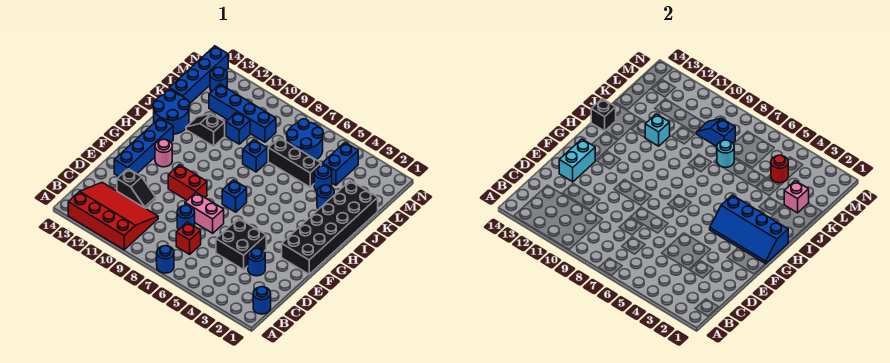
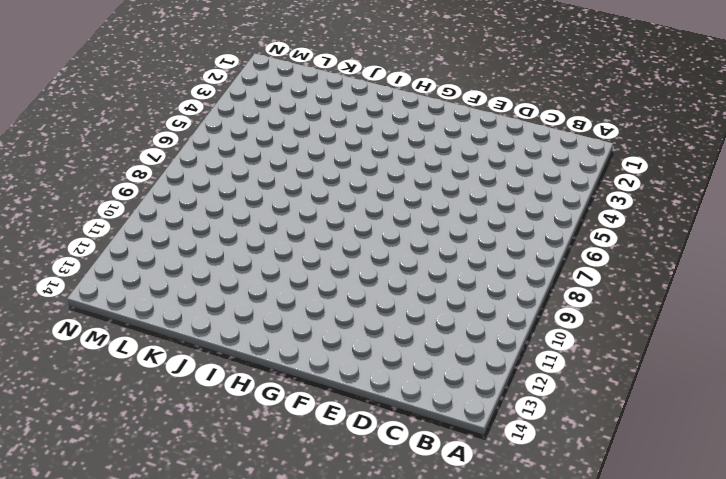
none -> blue round brick A7 level 1
none -> red slope A10:C13 level 1 top A
none -> blue round brick B1 level 1
none -> red brick C7 level 1

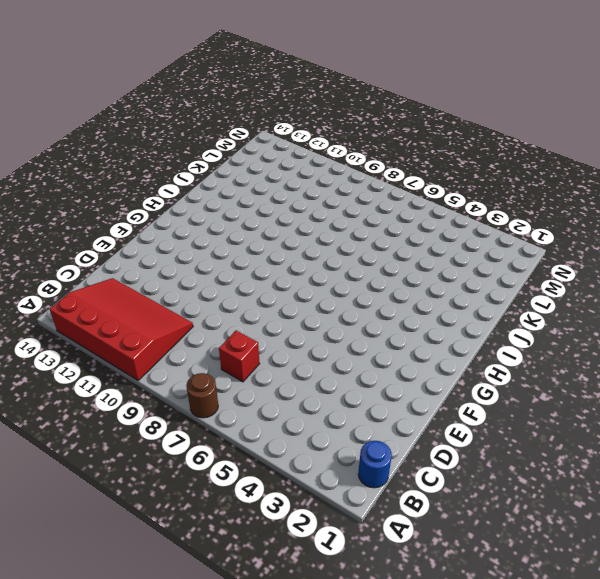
brown round brick A7 level 1 -> blue round brick A7 level 1
none -> blue round brick D3 level 1
none -> black brick D4:E5 level 1
none -> blue round brick D8 level 1
none -> black slope D11:D12 level 1 top 12

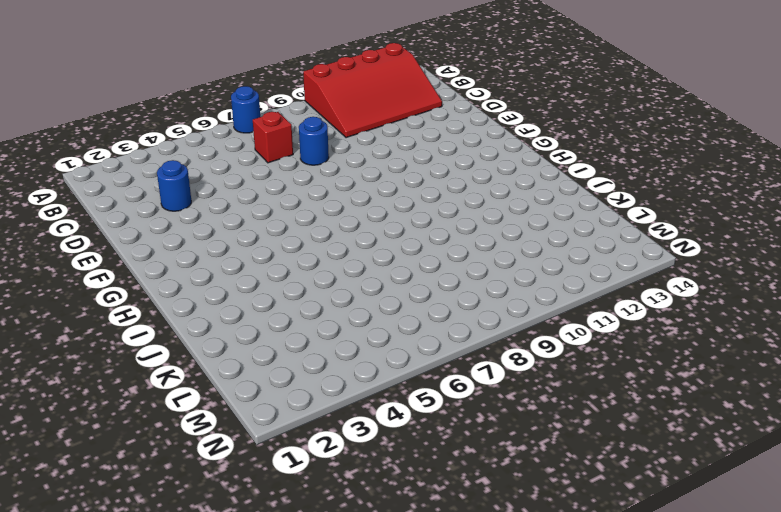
none -> blue round brick B1 level 1
none -> black brick D4:E5 level 1
none -> black slope D11:D12 level 1 top 12
none -> pink brick E7:E8 level 1

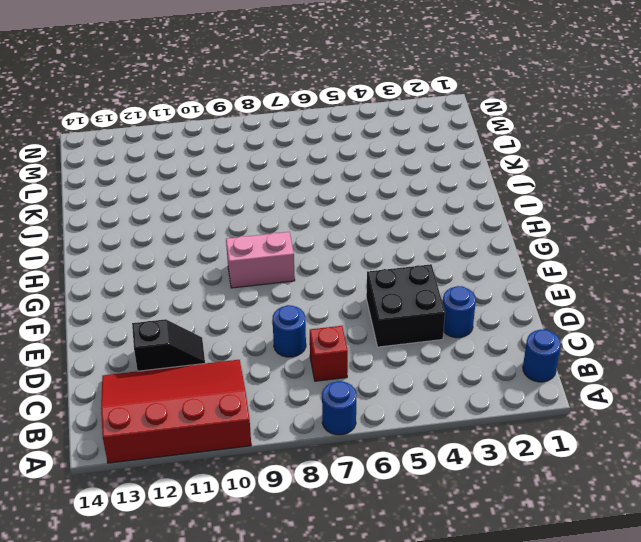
pink brick G8:G9 level 1 -> pink brick E7:E8 level 1
none -> blue brick E13:H13 level 1
none -> black brick F1:K2 level 1
none -> red brick F9:F10 level 1
none -> blue brick G7 level 1

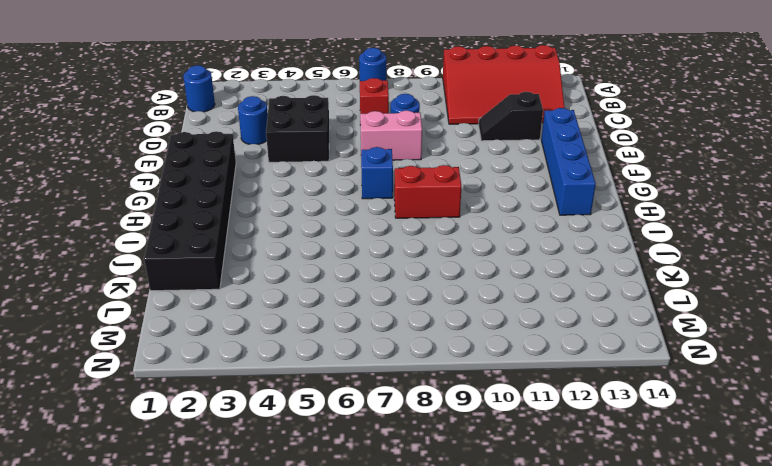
red brick H8:H9 level 1 -> red brick F9:F10 level 1
none -> pink round brick G12 level 1
none -> blue round brick I13:J14 level 1
none -> blue round brick J3 level 1
none -> blue brick J8 level 1

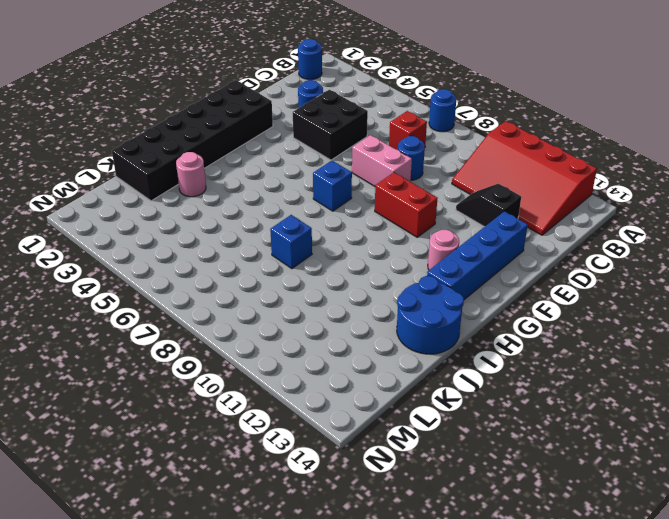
pink round brick J3 level 1 -> blue round brick J3 level 1
none -> black slope J11:J12 level 1 top 11
none -> blue round brick K4 level 1
none -> black brick K5:K7 level 1
none -> blue brick K10 level 1

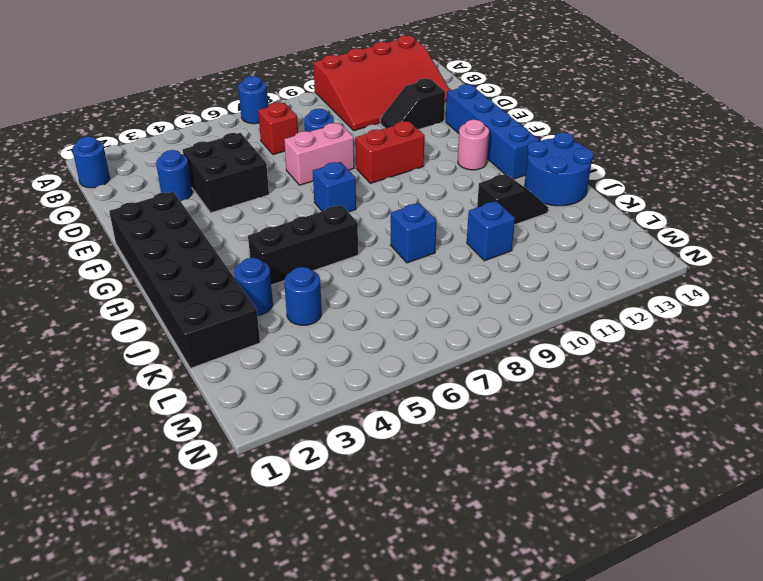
black brick I4:I6 level 1 -> black brick K5:K7 level 1
none -> blue brick K14:N14 level 1
none -> blue brick L4:M4 level 1
none -> blue round brick L6:M7 level 1
none -> blue brick L9:L12 level 1

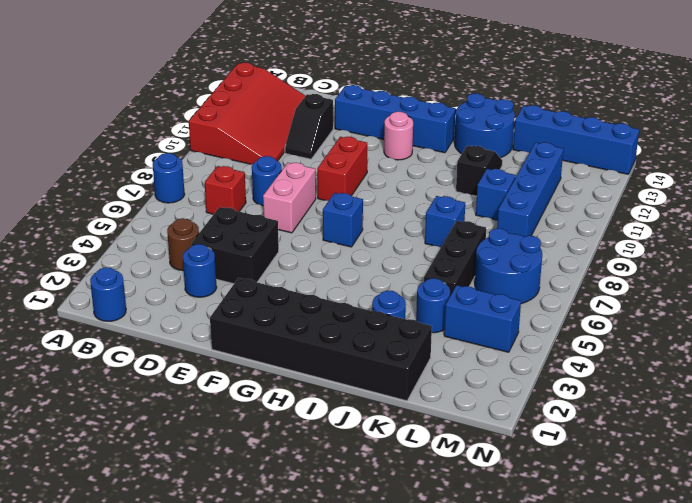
brown round brick C4 level 1 -> none
none -> blue round brick M13 level 1
none -> cyan brick E13:F13 level 2
none -> blue slope G1:H4 level 2 top H
none -> black brick I14 level 2

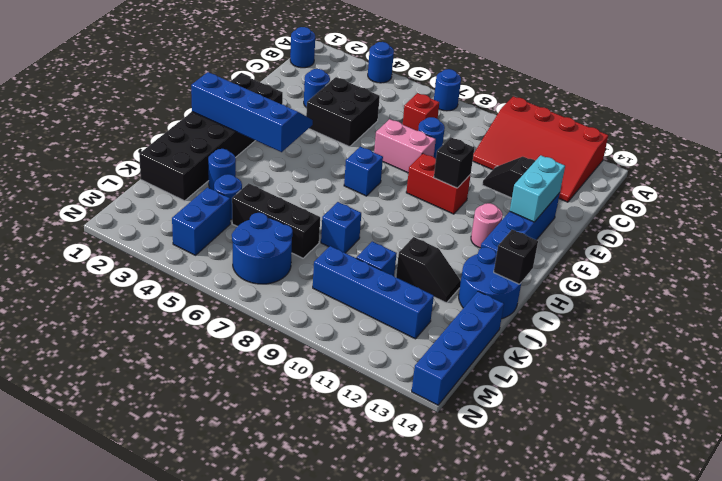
blue round brick A4 level 1 -> blue round brick M13 level 1
black brick F10 level 2 -> none
none -> cyan brick J11 level 2
none -> pink brick K2 level 2
none -> cyan round brick K7 level 2
none -> red round brick L4 level 2

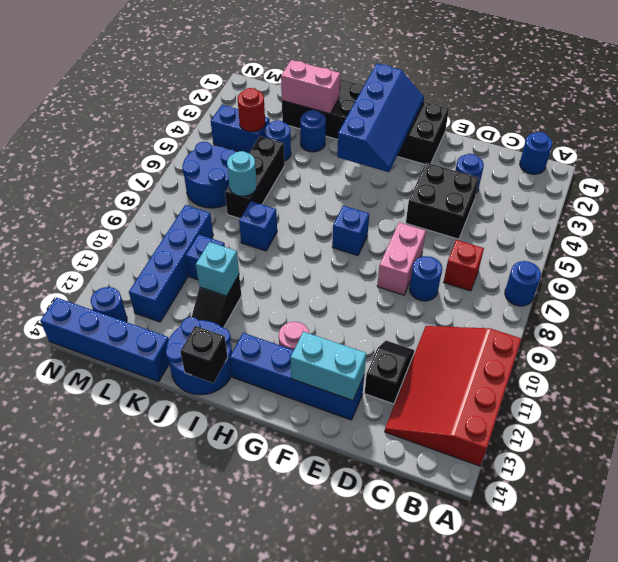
pink brick J2:K2 level 2 -> pink brick K2 level 2
none -> red brick F9:F10 level 1
none -> blue slope L8:L9 level 2 top 8

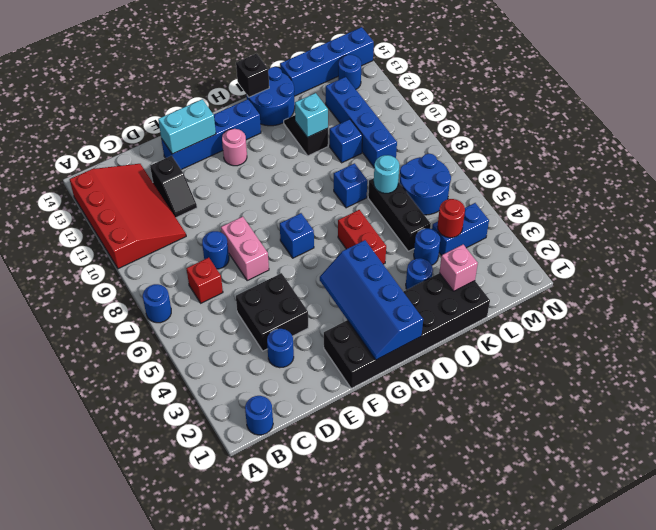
red brick I5:I6 level 1 -> red brick F9:F10 level 1
none -> blue slope L8:L9 level 2 top 8

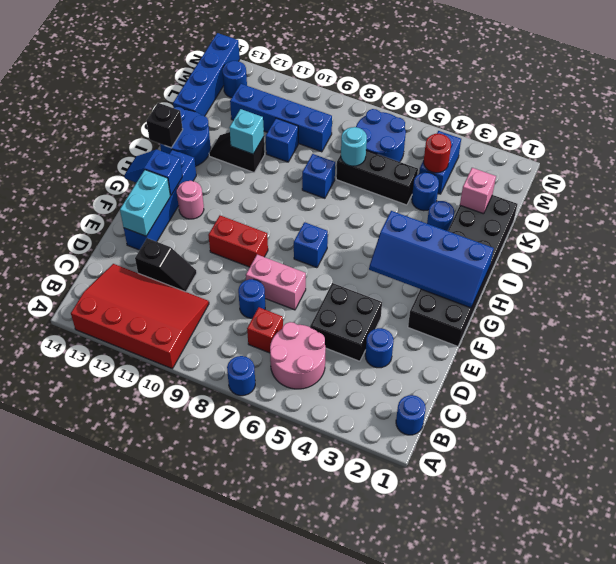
pink round brick B5:C6 level 1 -> none
blue slope G13:G14 level 2 top 13 -> blue slope L8:L9 level 2 top 8

